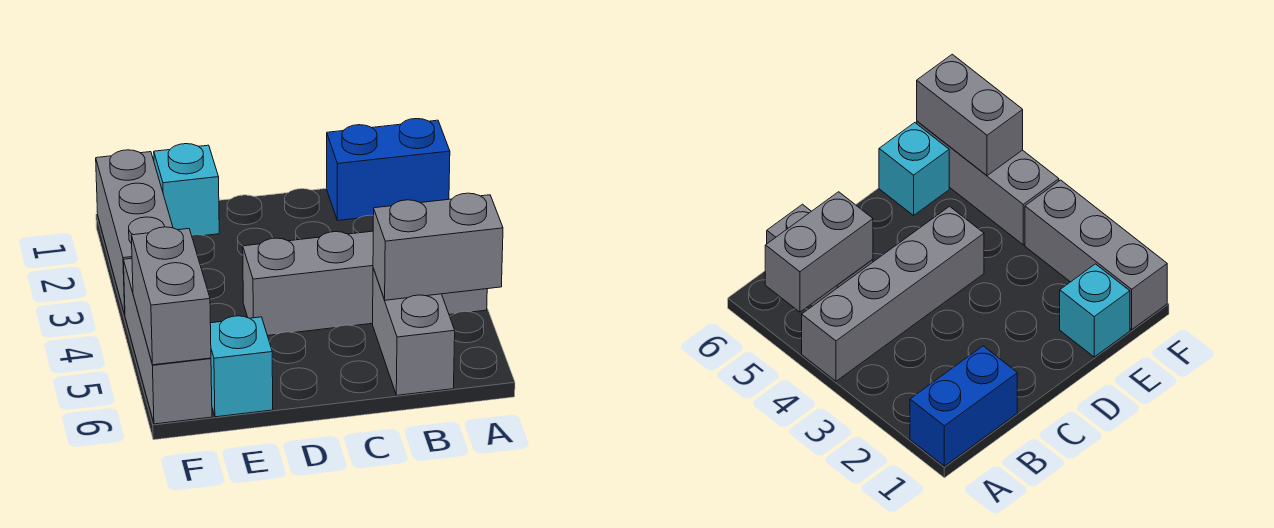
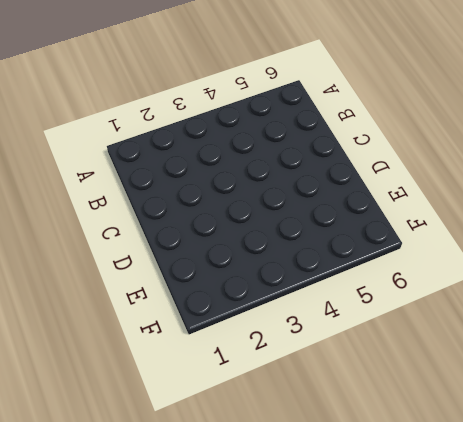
none -> blue brick A1:B1 level 1
none -> grey brick A4:D4 level 1

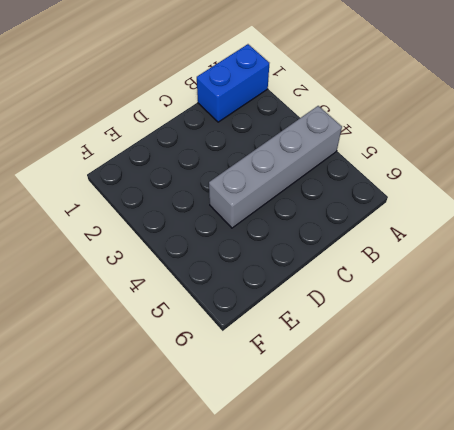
none -> grey brick B5:B6 level 1
none -> cyan brick E1 level 1

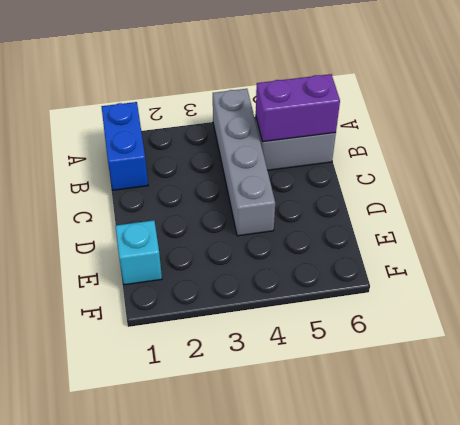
purple brick B5:B6 level 2 -> grey brick A5:B5 level 2
none -> cyan brick E6 level 1
none -> grey brick F1:F3 level 1

